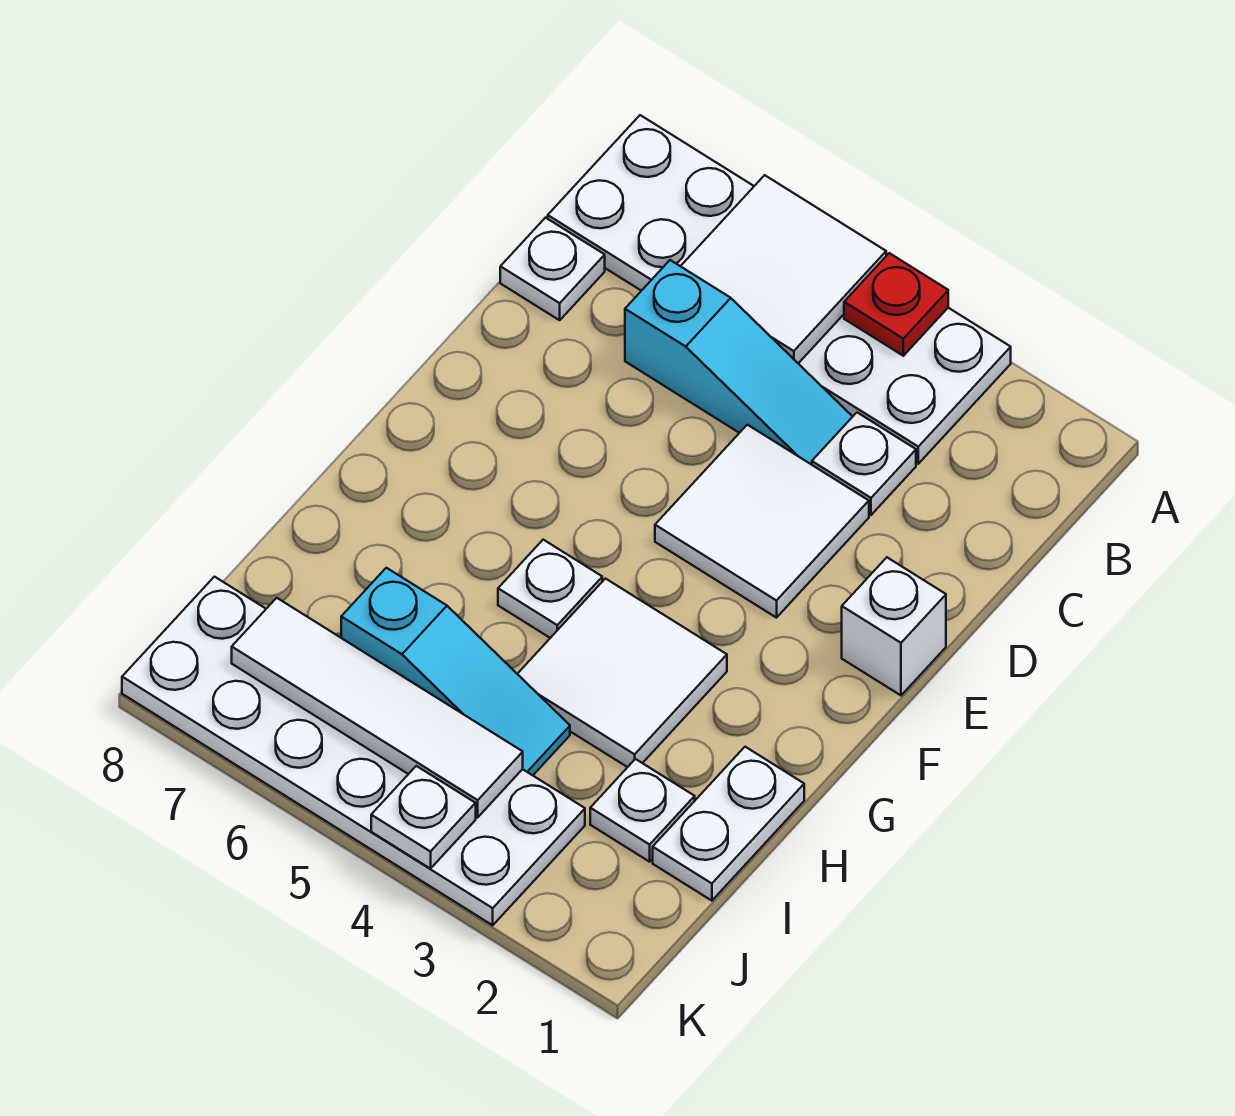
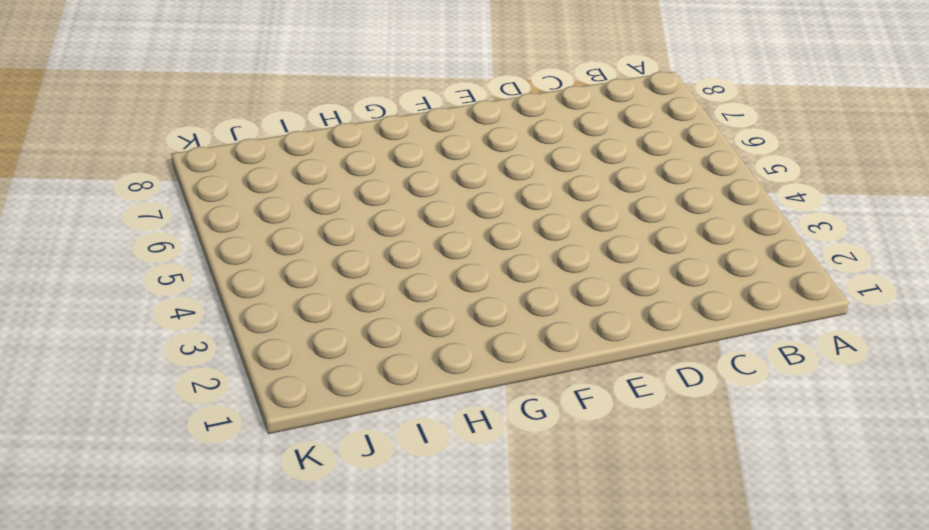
none -> white plate A3:B8 level 1
none -> white plate C3 level 1
none -> cyan slope C4:C6 level 1 top 6

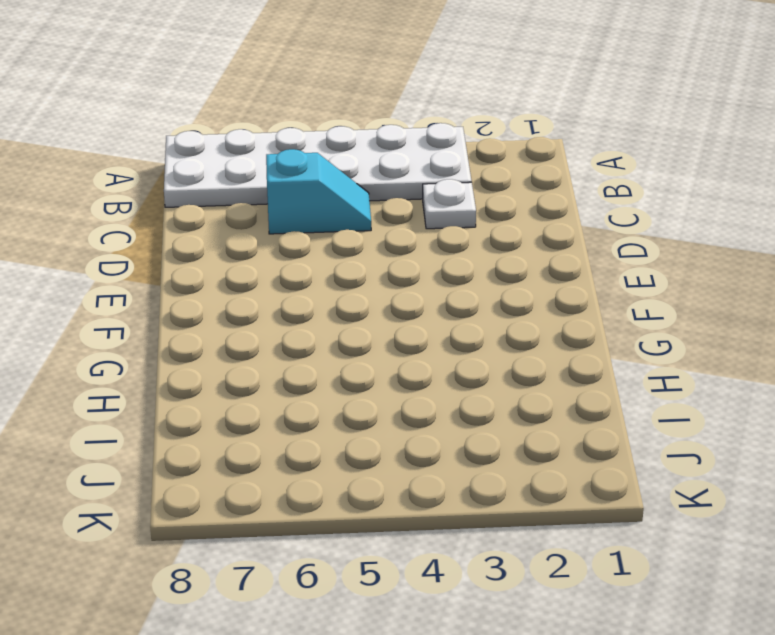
cyan slope C5:C6 level 1 top 6 -> cyan slope C4:C6 level 1 top 6
none -> white plate C8 level 1
none -> white tile D3:E4 level 1
none -> white brick E1 level 1

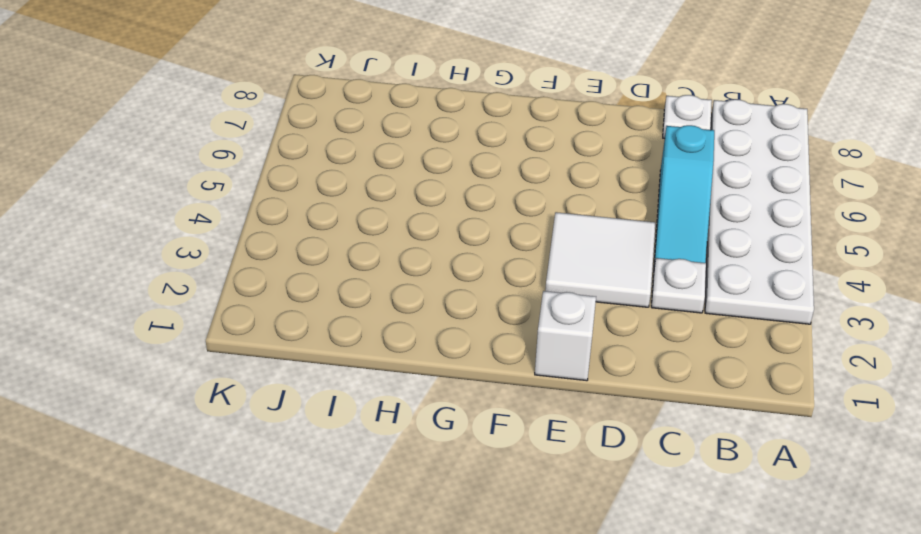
none -> white tile G3:H4 level 1
none -> white plate G5 level 1
none -> white plate H1:I1 level 1

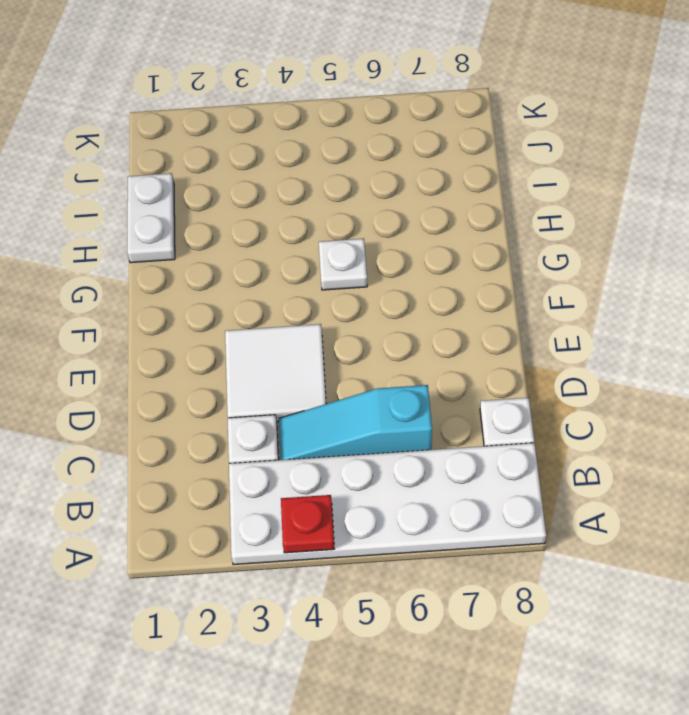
none -> white brick E1 level 1
none -> white tile G3:H4 level 1
none -> white plate I2 level 1

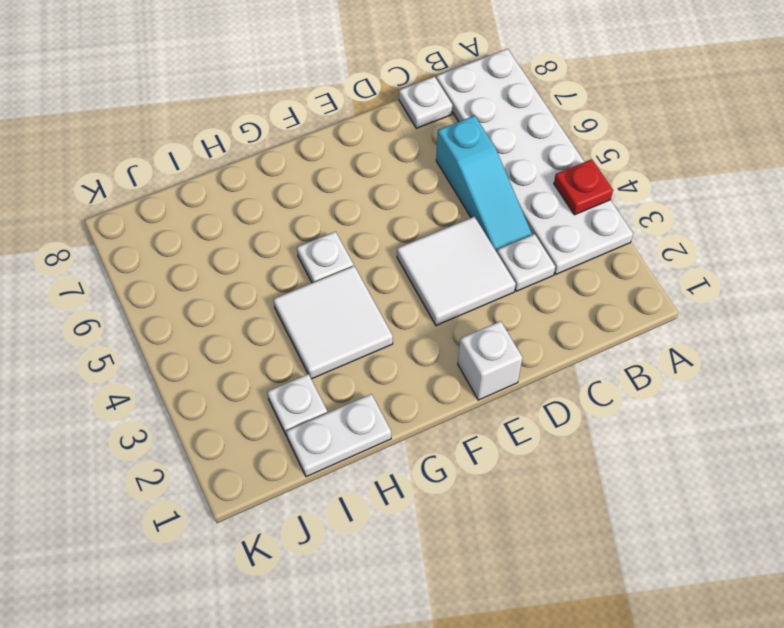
none -> cyan slope I4:I6 level 1 top 6
none -> white plate J3:K8 level 1
none -> white tile A5:B6 level 2

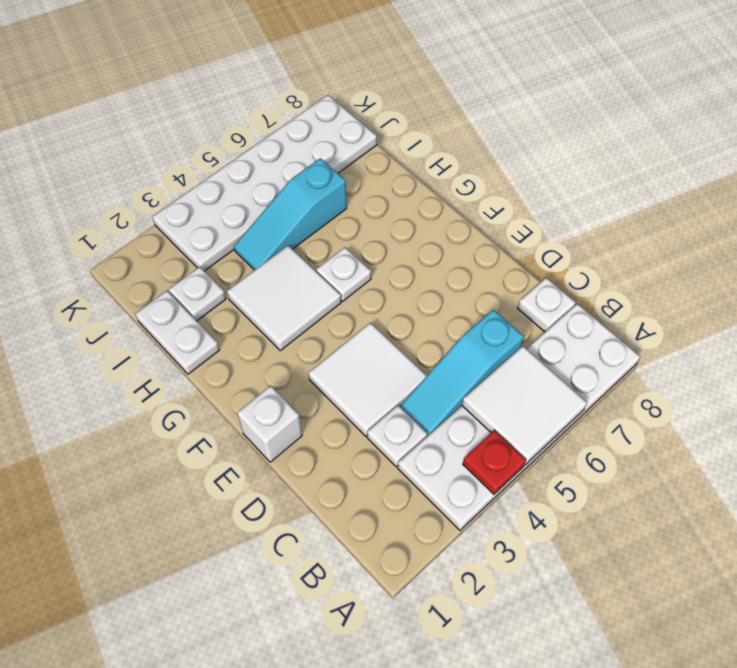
none -> white tile J4:J7 level 2
none -> white plate K4 level 2

